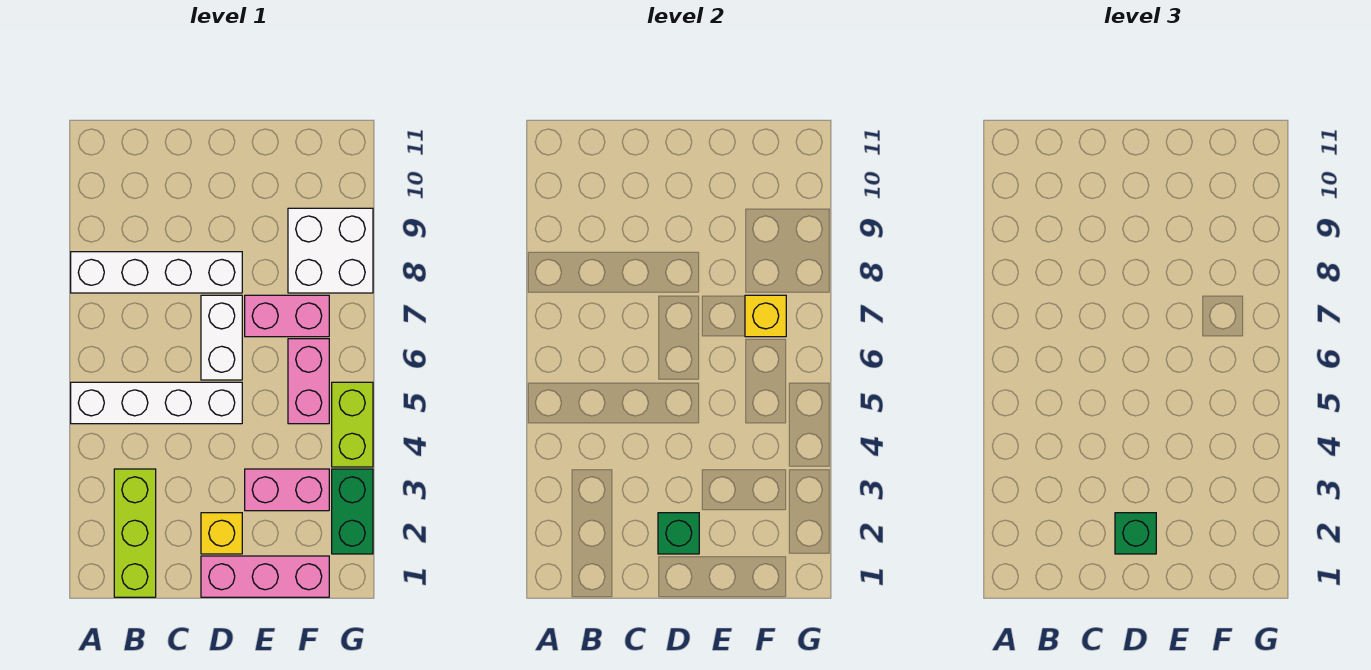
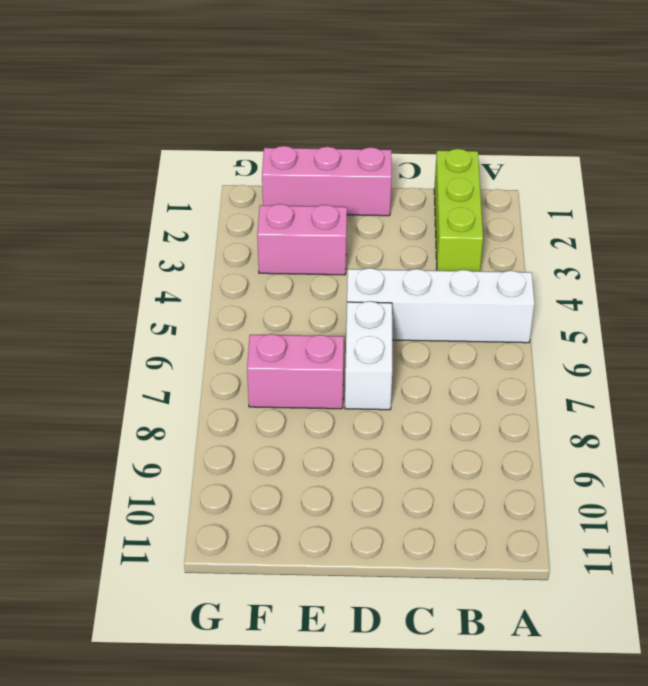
none -> white brick A8:D8 level 1
none -> yellow brick D2 level 1
none -> pink brick F5:F6 level 1

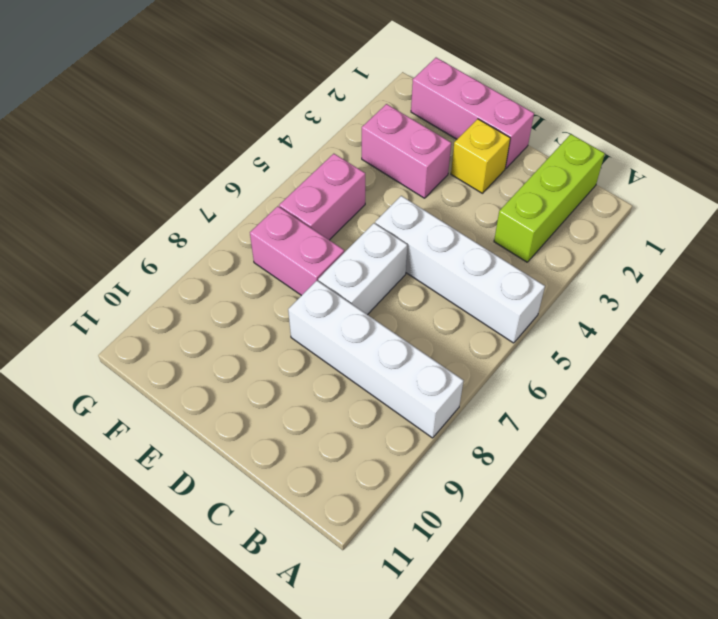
none -> white brick F8:G9 level 1
none -> green brick G2:G3 level 1
none -> lime brick G4:G5 level 1

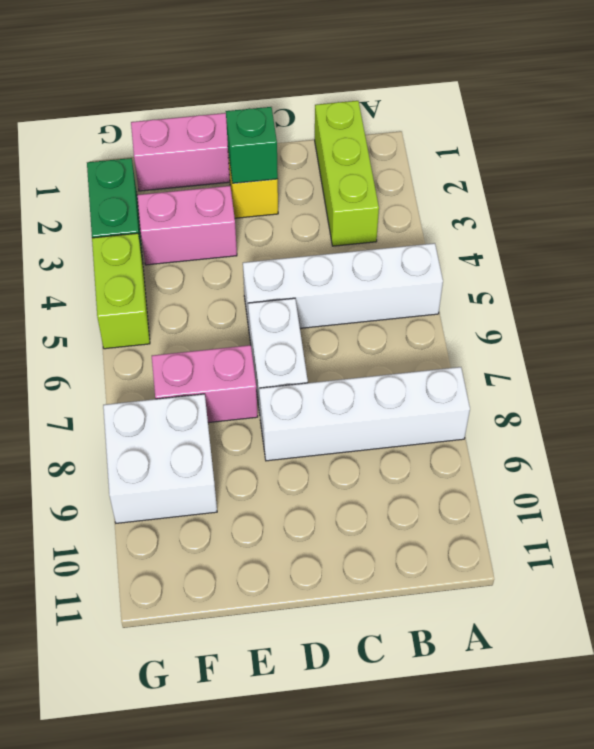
none -> pink brick F5:F6 level 1
none -> yellow brick F7 level 2
none -> green brick D2 level 3

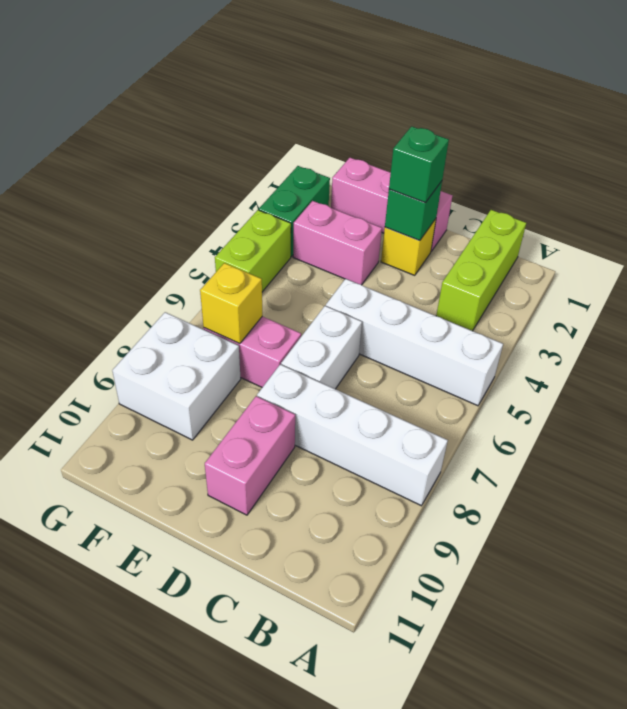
pink brick D9:D10 level 1 -> pink brick F5:F6 level 1

